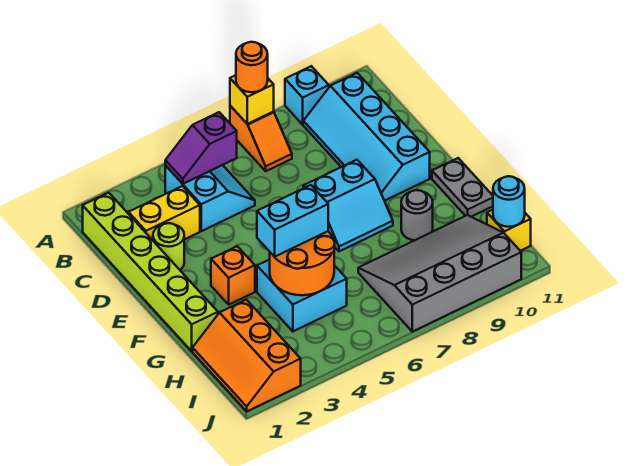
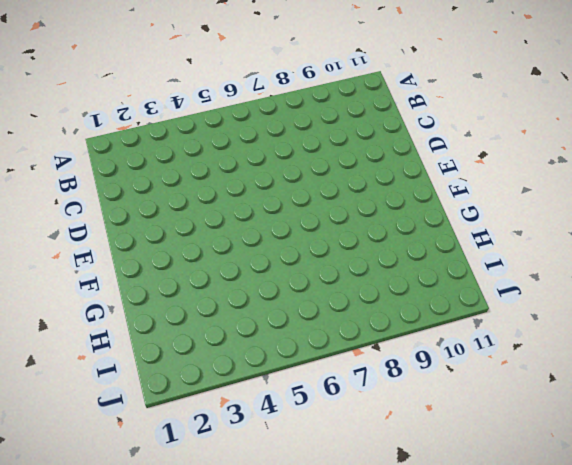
none -> orange slope A7:B7 level 1 top A
none -> cyan brick A9 level 1
none -> lime brick B1:G1 level 1

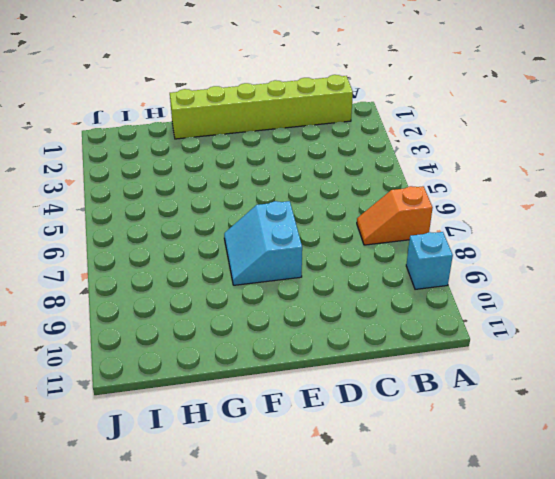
none -> cyan slope B4:C5 level 1 top 4
none -> cyan slope B9:E10 level 1 top 10
none -> yellow brick C2:C3 level 1

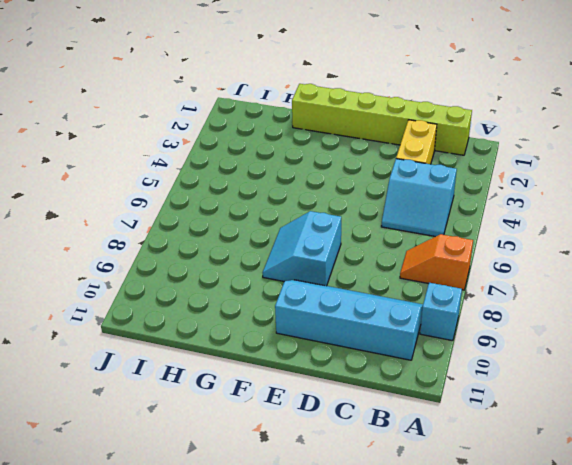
none -> lime round brick D2 level 1
none -> orange brick F3 level 1
none -> grey plate F11:G11 level 1

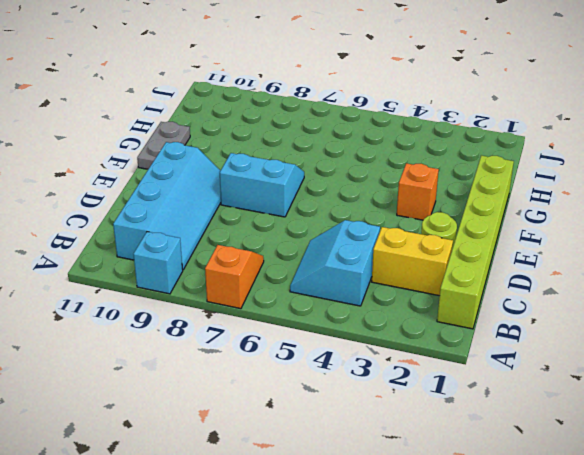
none -> cyan brick G4:H5 level 1
none -> grey round brick G9 level 1
none -> orange slope H1:J2 level 1 top 2

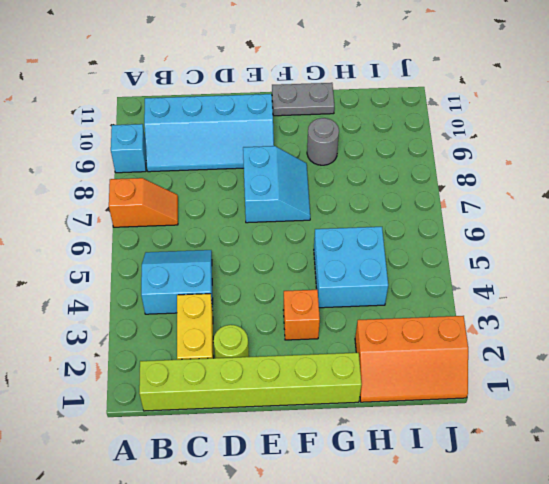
none -> grey slope H7:J10 level 1 top J
none -> yellow brick I11 level 1
none -> yellow brick A7 level 2

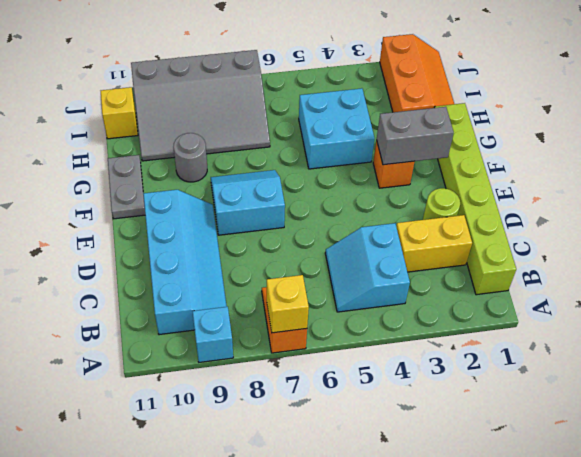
grey brick F2:F3 level 2 -> none
none -> purple slope B4:B5 level 2 top 5
none -> orange round brick G4:H5 level 2
none -> cyan round brick I11 level 2

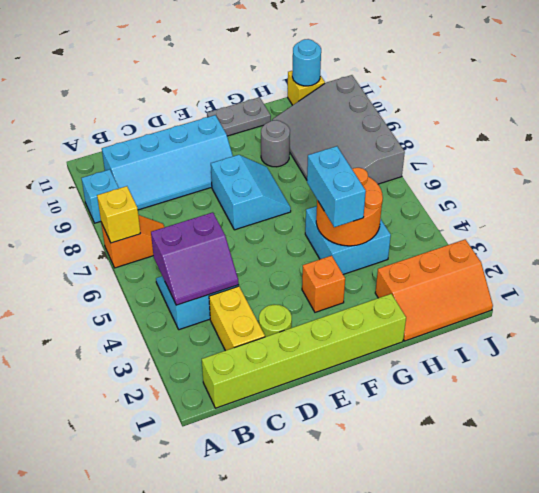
purple slope B4:C5 level 2 top 5 -> purple slope B4:B5 level 2 top 5
none -> orange round brick A7 level 3

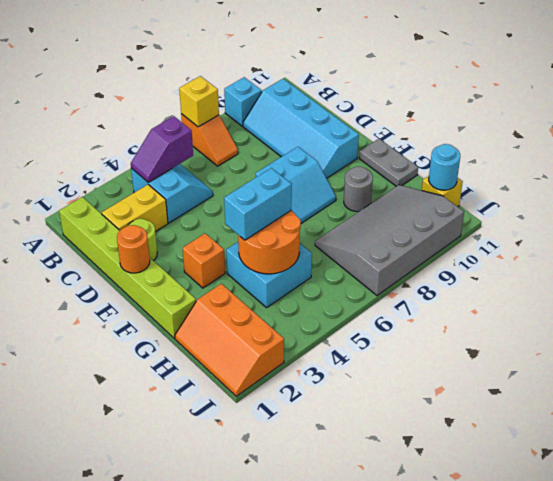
orange round brick E1 level 2 -> orange round brick A7 level 3

